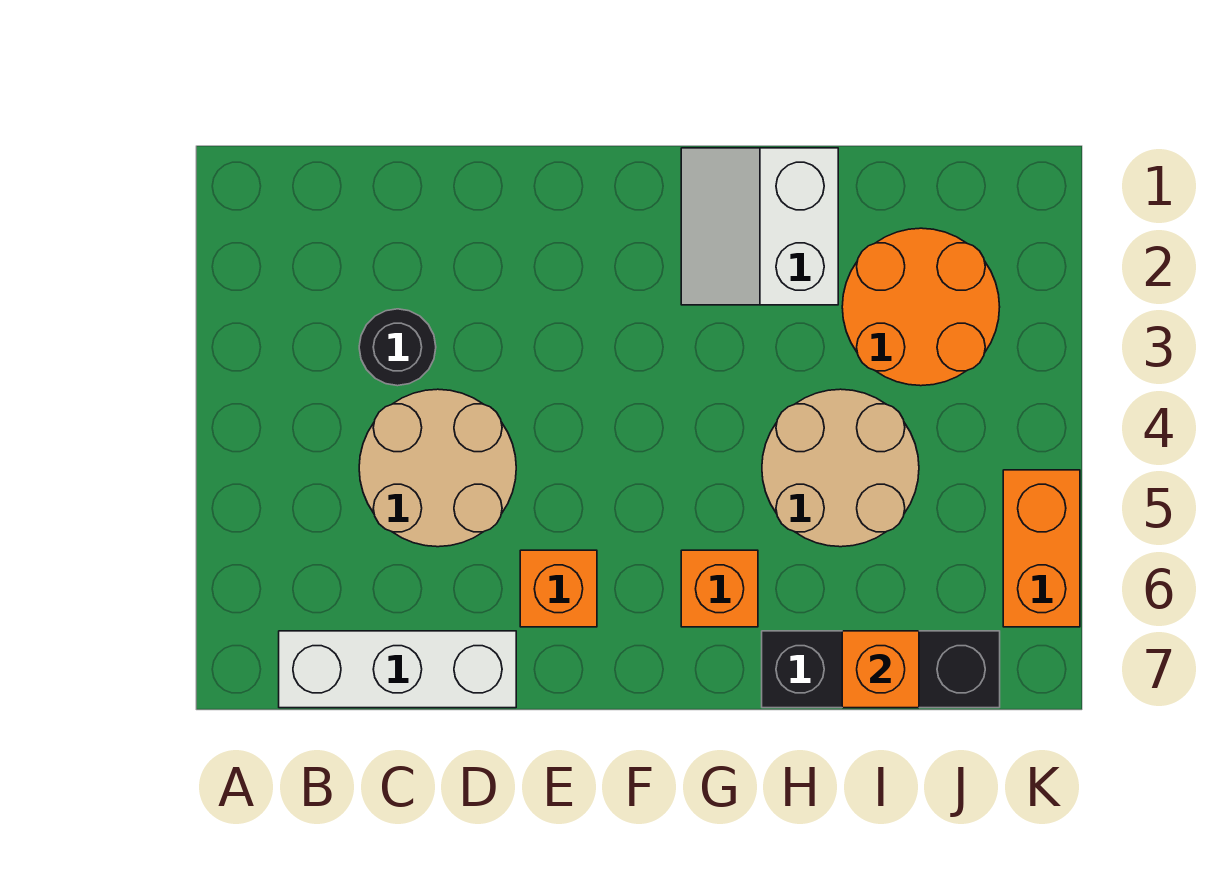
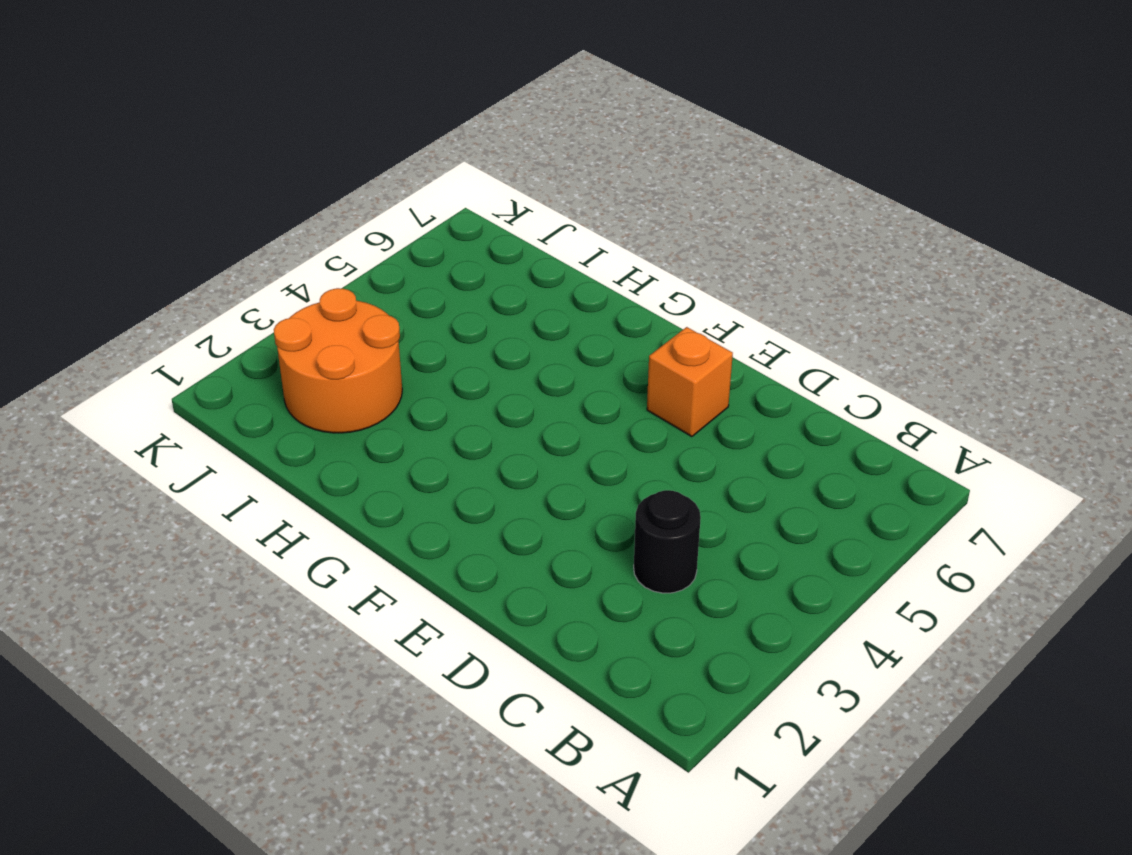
none -> white brick B7:D7 level 1
none -> tan round brick C4:D5 level 1

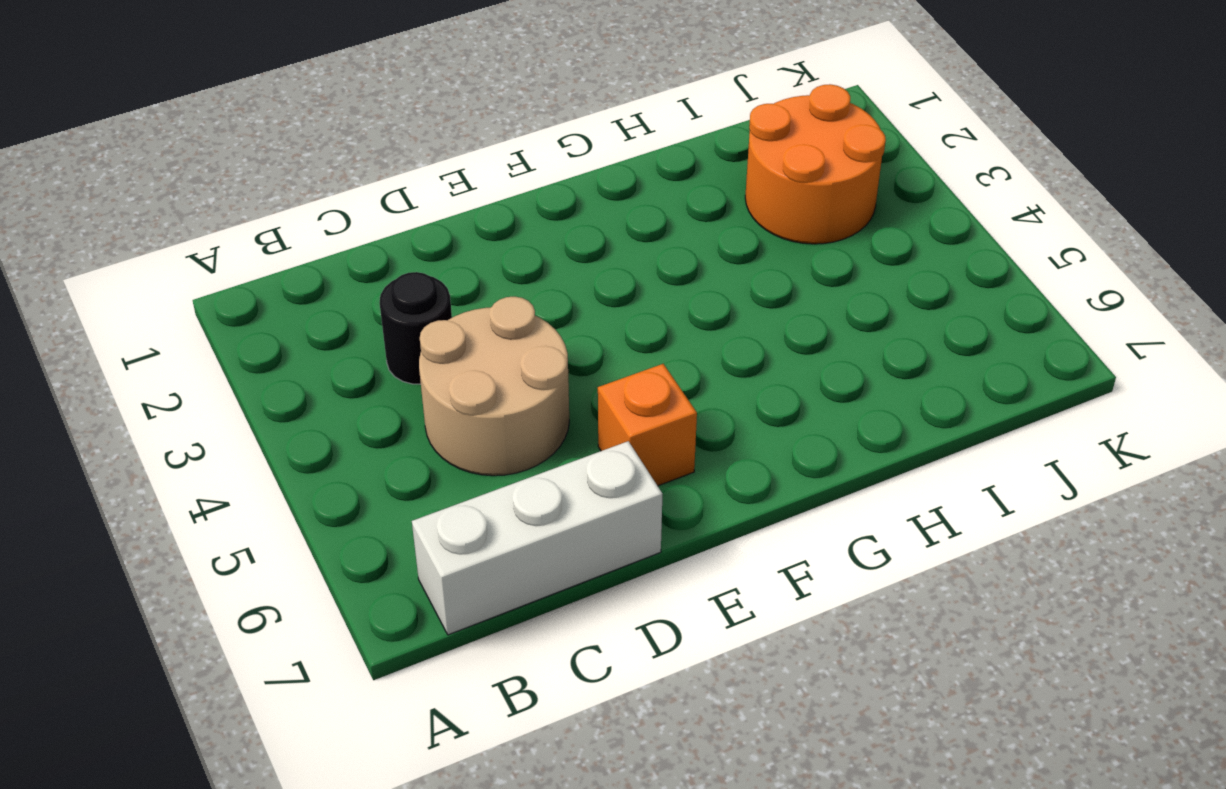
none -> white slope G1:H2 level 1 top H
none -> orange brick G6 level 1

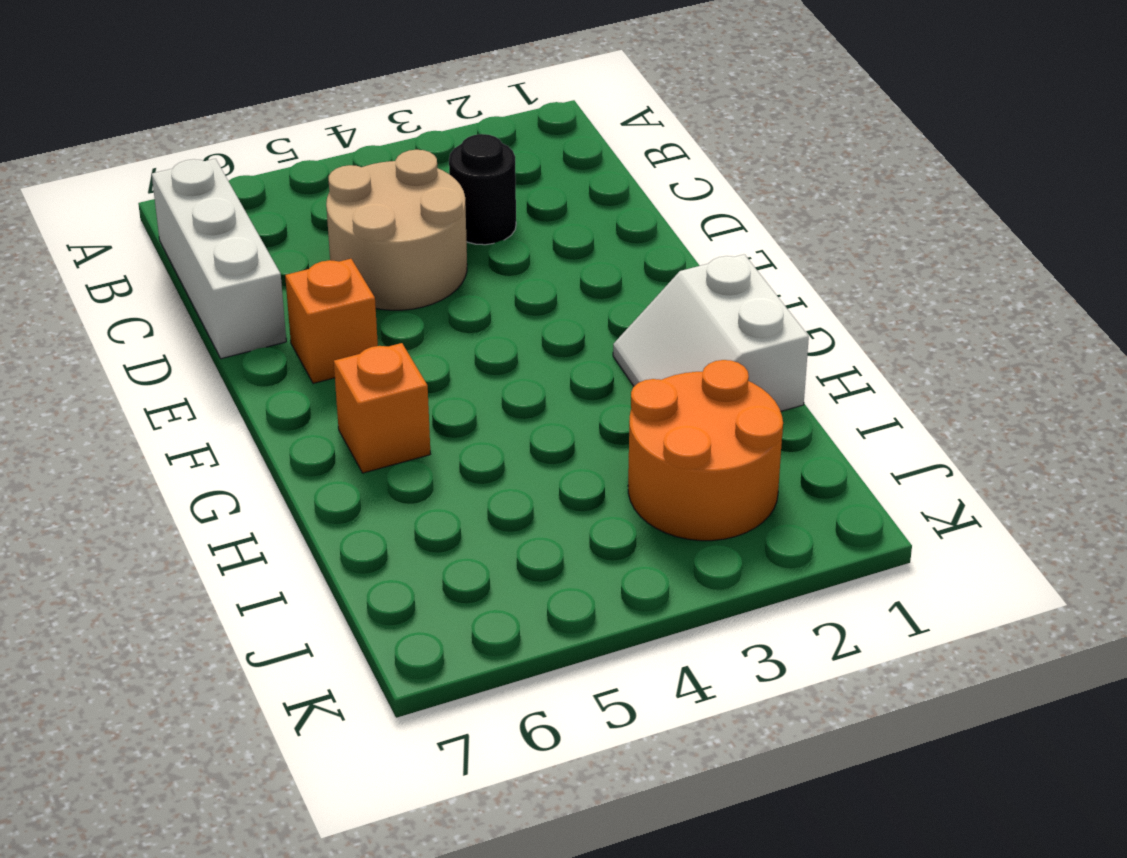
white slope G1:H2 level 1 top 1 -> white slope G1:H2 level 1 top H
none -> tan round brick H4:I5 level 1
none -> black brick H7:J7 level 1

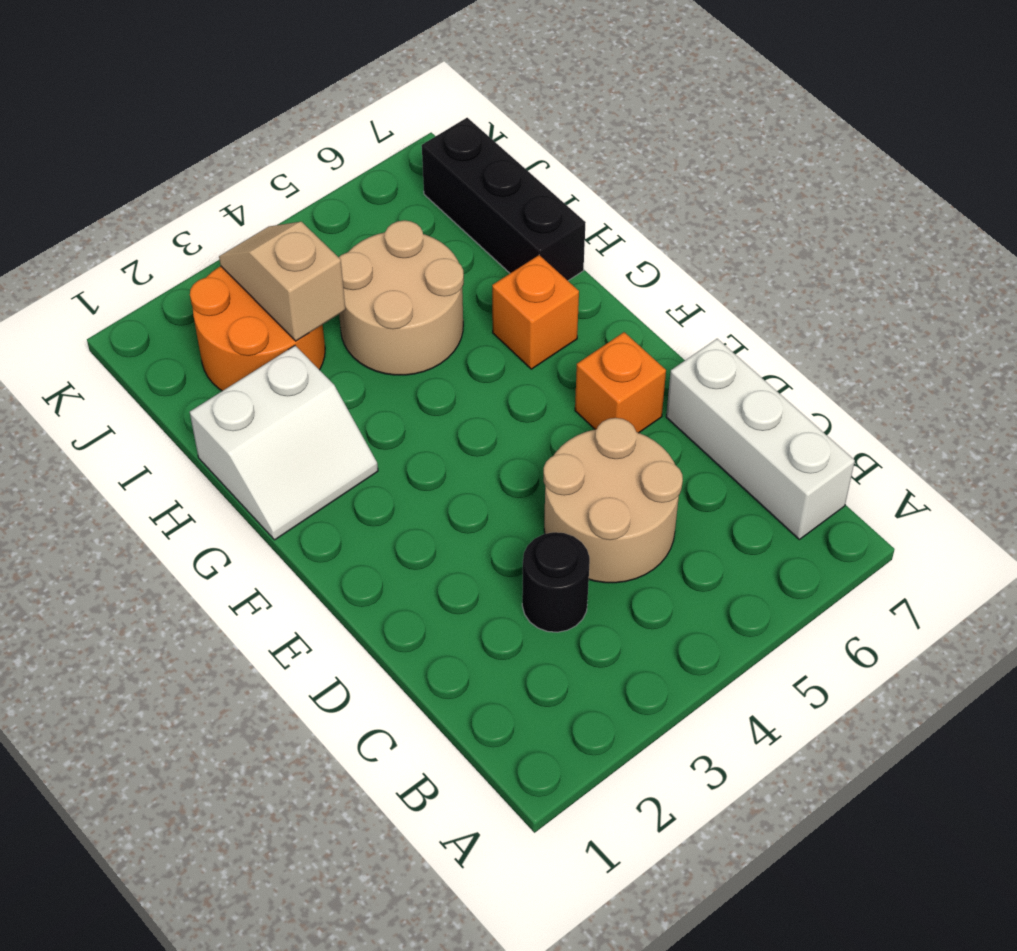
tan slope I3:J3 level 2 top I -> none
none -> orange brick K5:K6 level 1
none -> orange brick I7 level 2

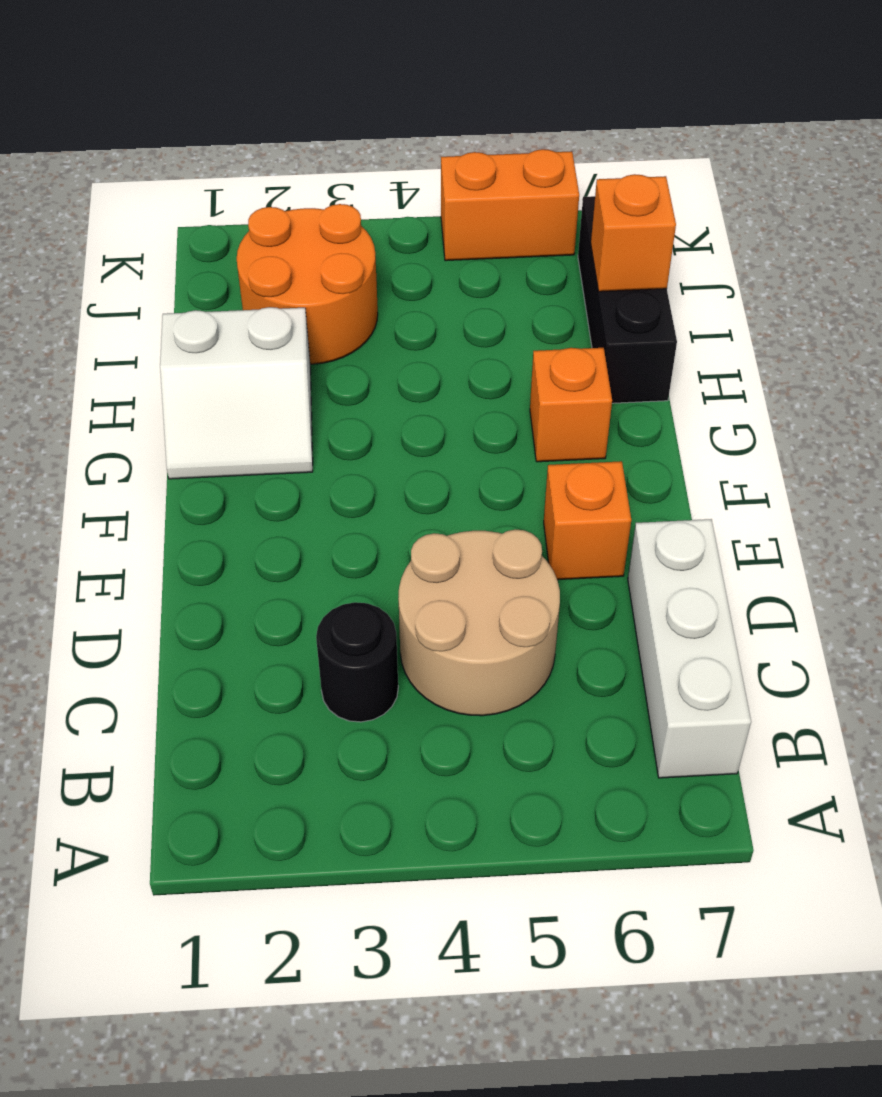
none -> tan round brick H4:I5 level 1

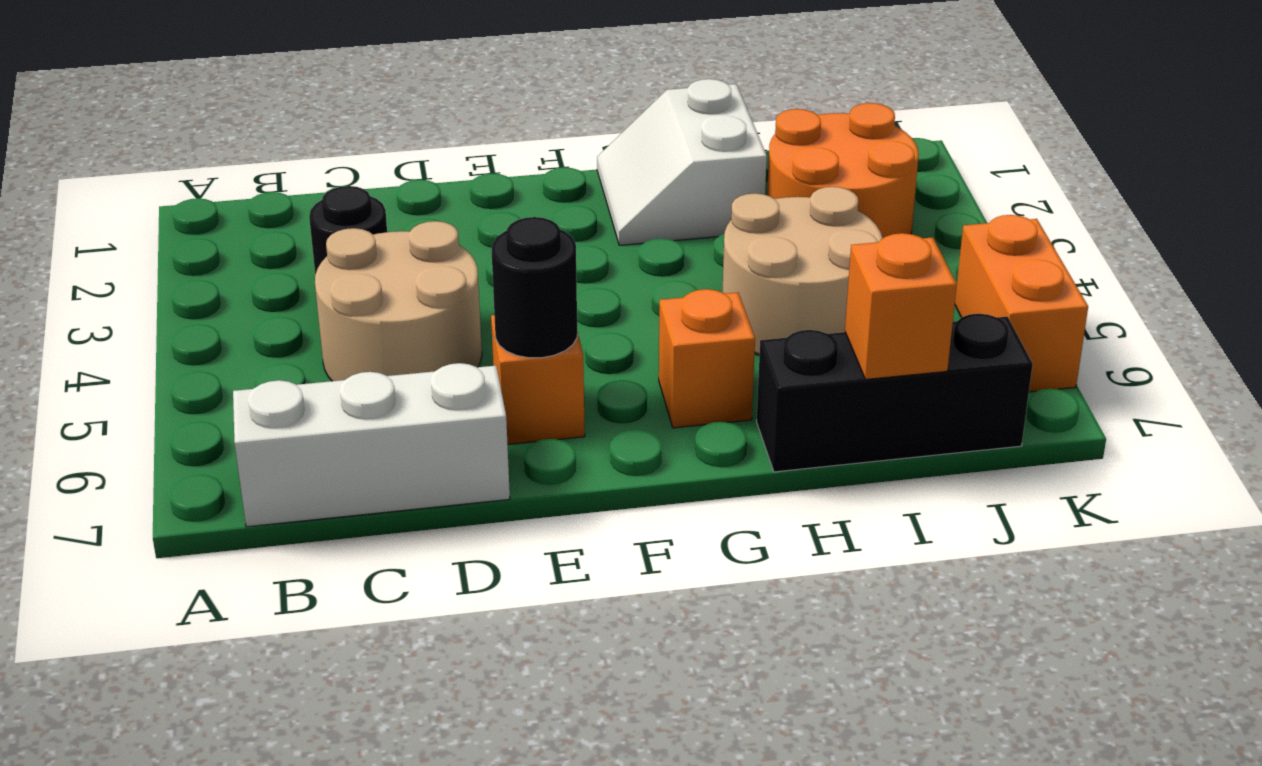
black round brick E6 level 2 -> none

